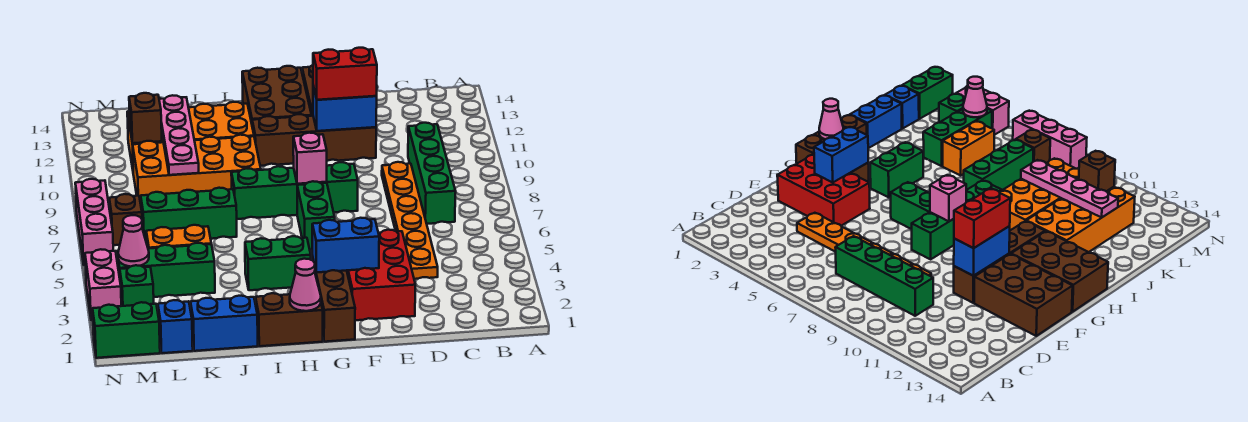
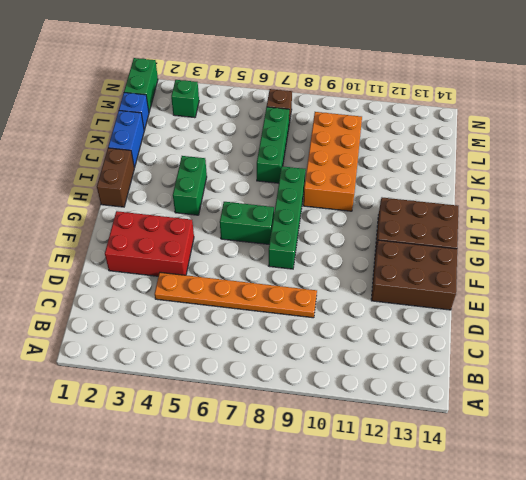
none -> green brick C7:C10 level 1
none -> brown brick E11:H11 level 1
none -> brown brick G1:G3 level 1
none -> orange brick I11:L12 level 1

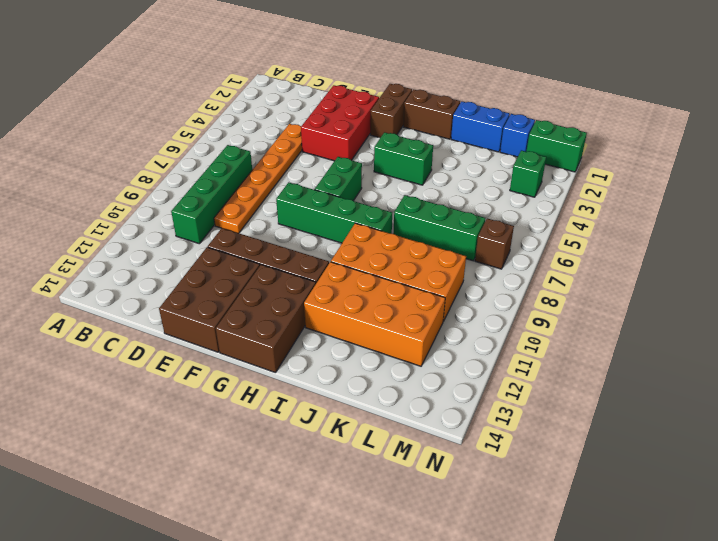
brown brick G1:G2 level 1 -> brown brick G1:G3 level 1
none -> green brick K4:M4 level 1
none -> orange brick K5:L5 level 1
none -> pink brick N3:N4 level 1
none -> pink brick N6:N8 level 1

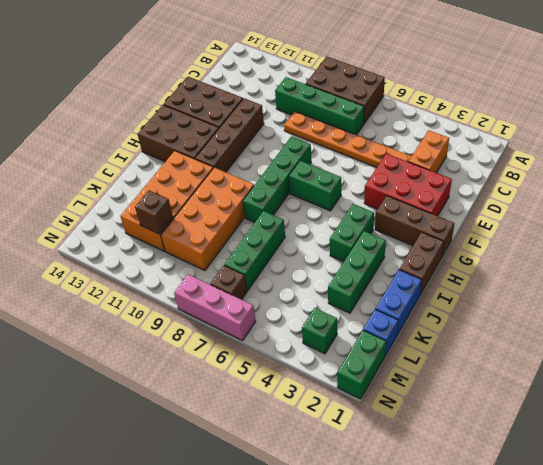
brown brick A7:B9 level 1 -> none
orange brick C3:D3 level 1 -> orange brick K5:L5 level 1
green brick I3:K3 level 1 -> green brick K4:M4 level 1
none -> pink brick N3:N4 level 1
none -> blue brick E11:F11 level 2
none -> blue brick F3:G3 level 2
none -> pink brick G8 level 2

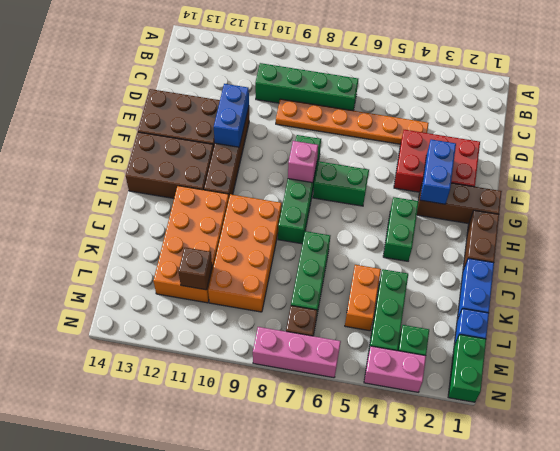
none -> pink cone H1 level 2
none -> pink plate K9:K12 level 2
none -> pink cone M4 level 2
none -> red brick E11:F11 level 3

